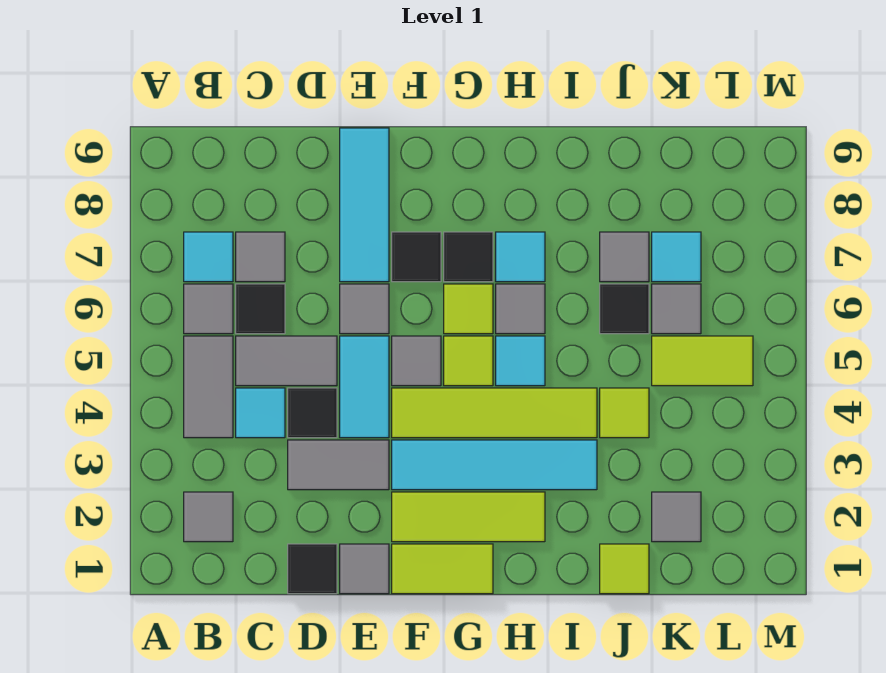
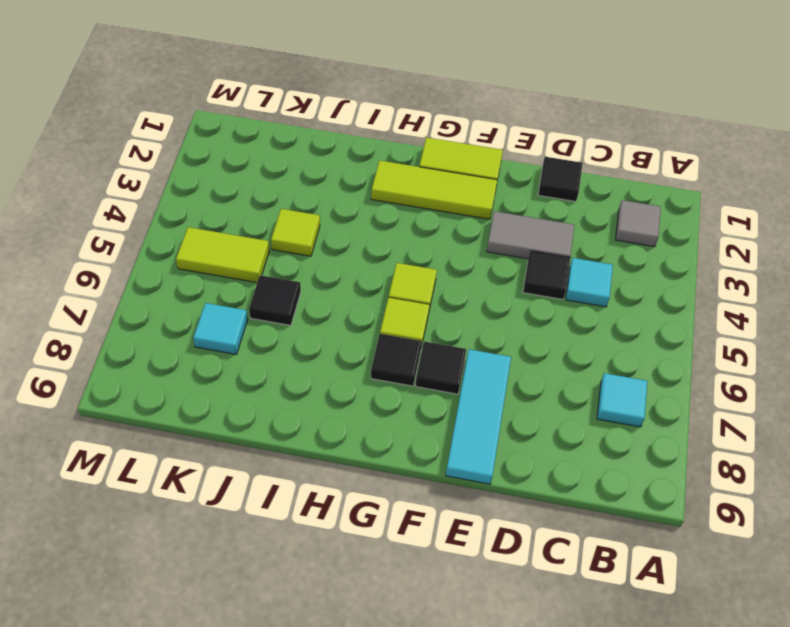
none -> grey tile B4:B5 level 1
none -> grey tile B6 level 1
none -> grey tile C5:D5 level 1
none -> black tile C6 level 1

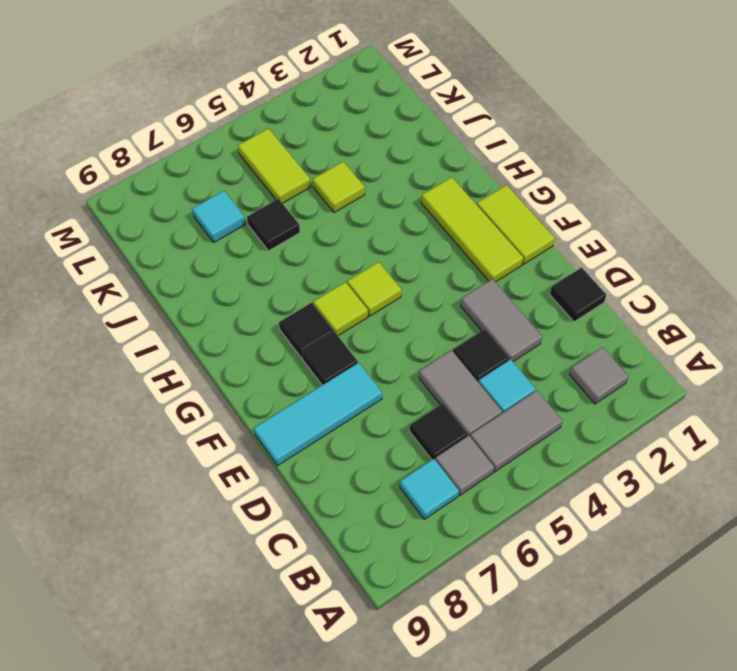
none -> grey tile C7 level 1
none -> grey tile E1 level 1
none -> cyan tile E4:E5 level 1
none -> grey tile E6 level 1

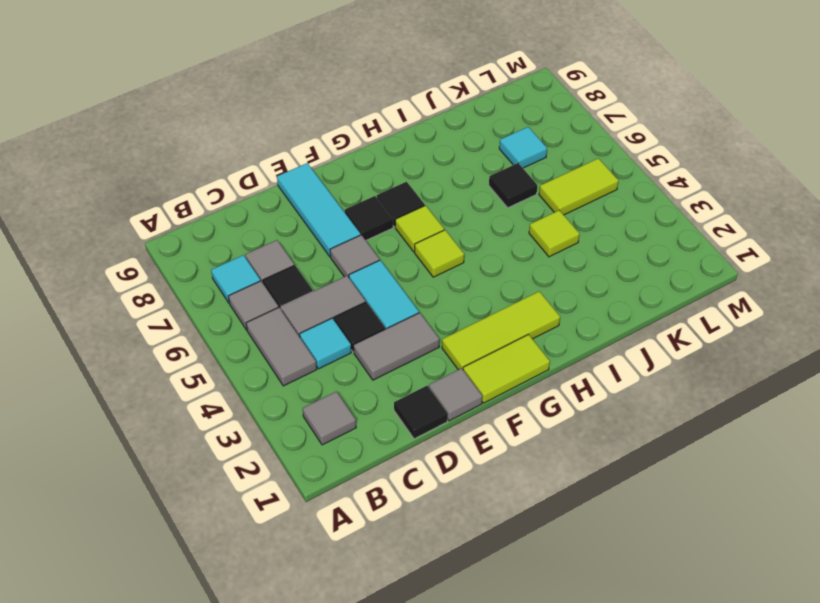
none -> cyan tile F3:I3 level 1
none -> lime tile F4:I4 level 1
none -> grey tile F5 level 1
none -> cyan tile H5 level 1

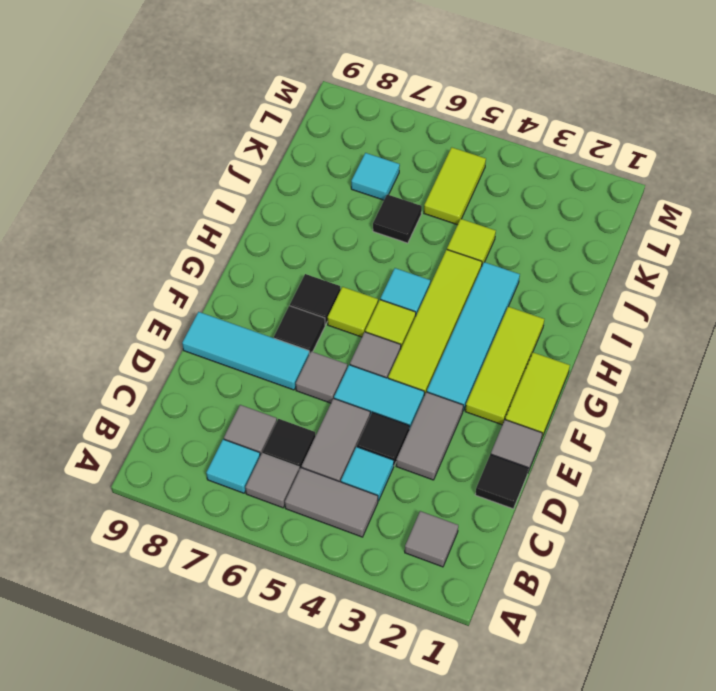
none -> grey tile H6 level 1
none -> cyan tile H7 level 1
none -> lime tile J1 level 1
none -> grey tile J7 level 1

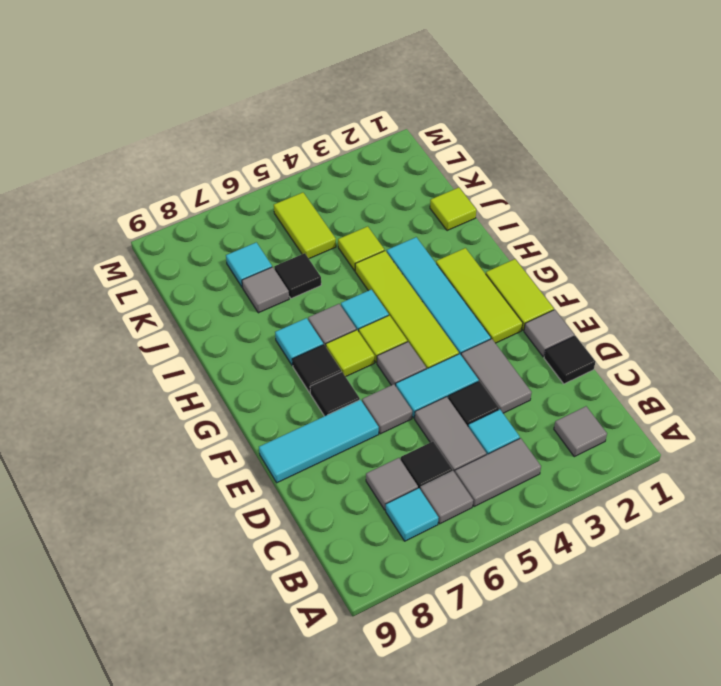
none -> grey tile K2 level 1
none -> grey tile K6 level 1

